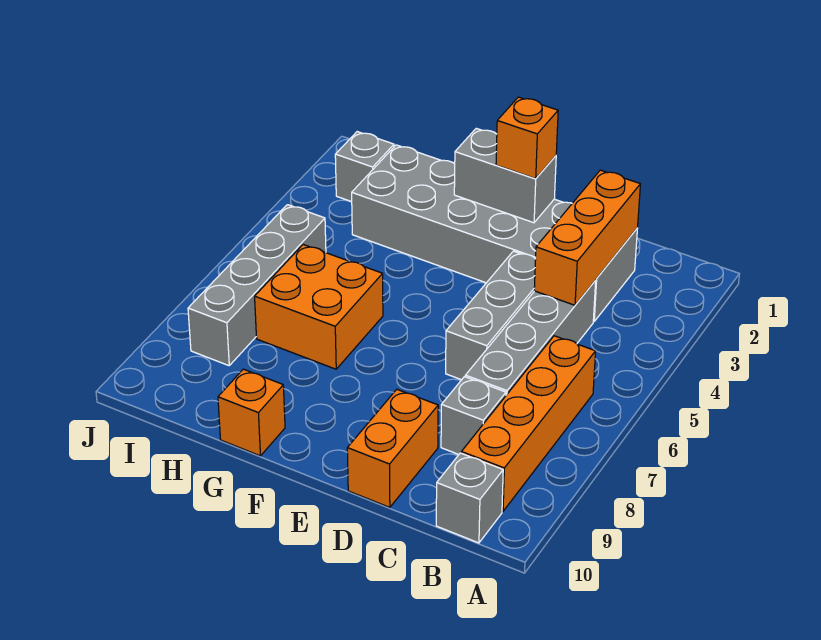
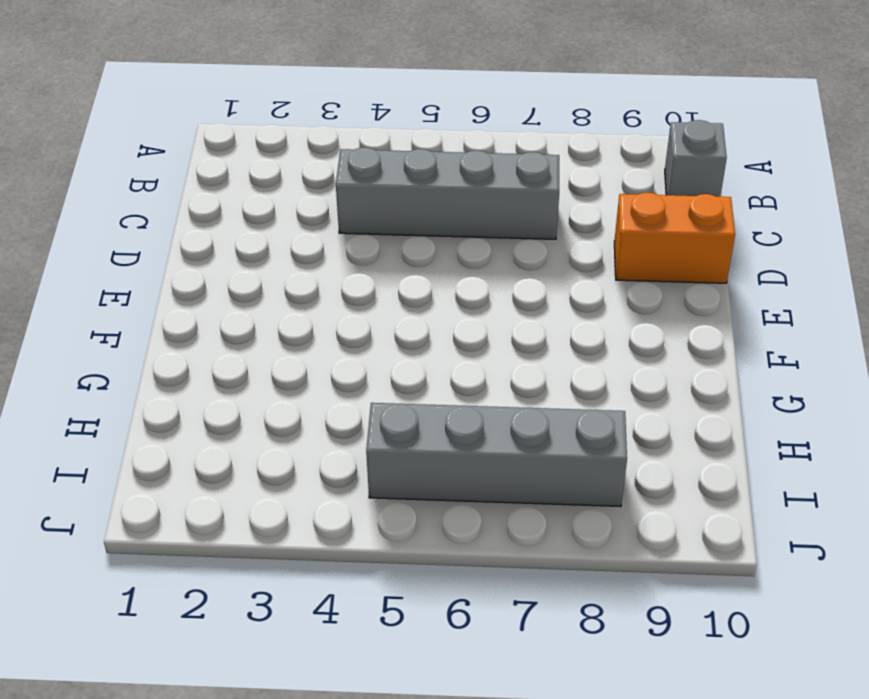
none -> orange brick B6:B9 level 1
none -> grey brick C2:H3 level 1
none -> grey brick C8 level 1

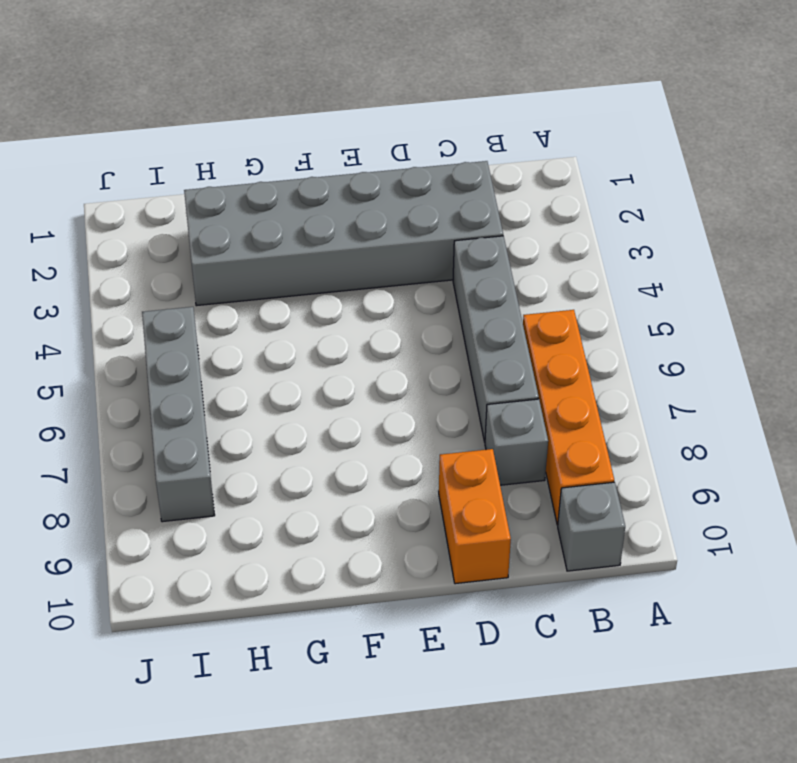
none -> grey brick D4:D6 level 1
none -> orange brick G6:H7 level 1
none -> orange brick G10 level 1

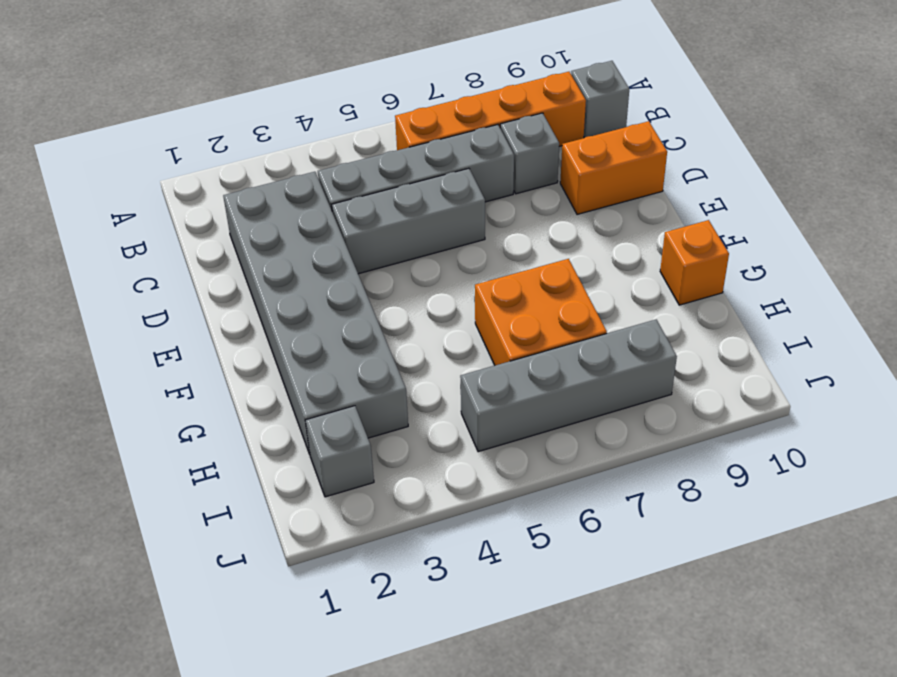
none -> orange brick C2:C4 level 2
none -> grey brick E2:F2 level 2
none -> orange brick E2 level 3

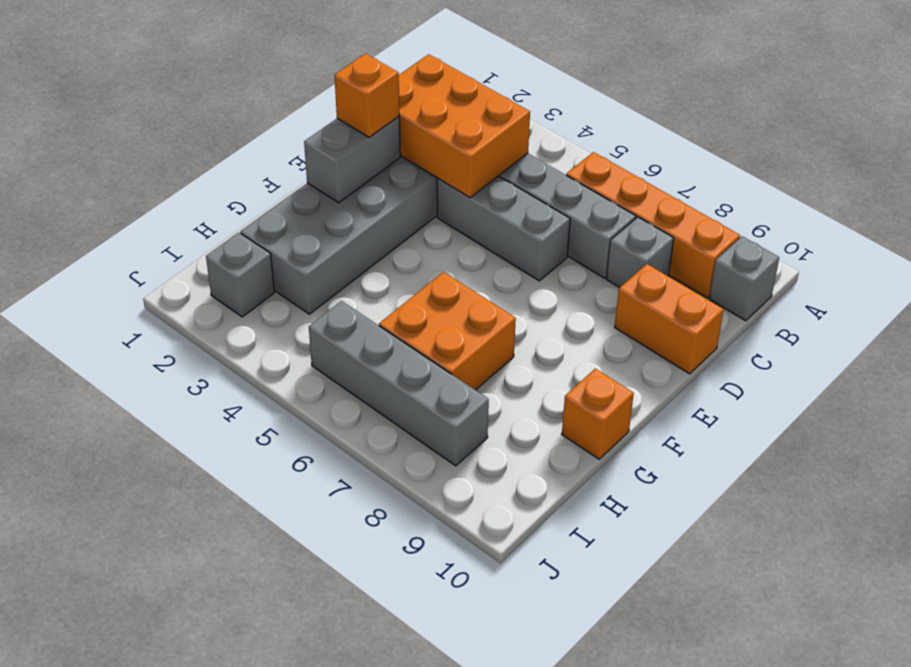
orange brick C2:D4 level 2 -> orange brick C2:C4 level 2

